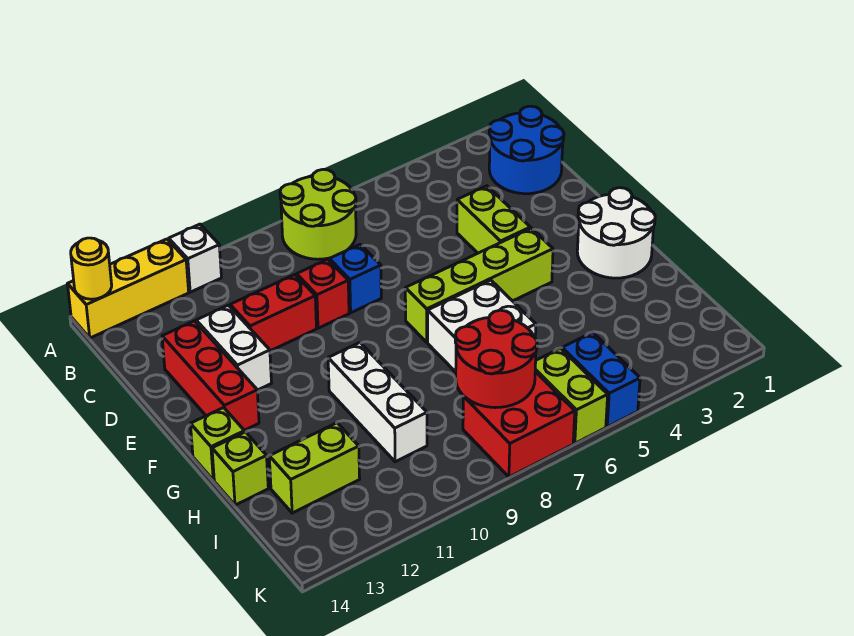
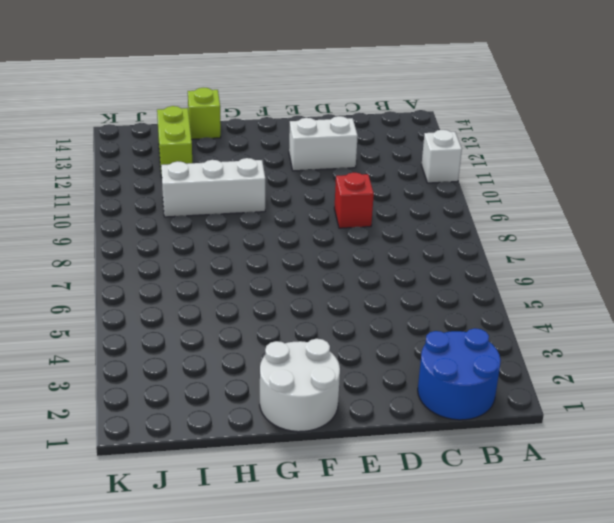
none -> lime round brick A7:B8 level 1
none -> yellow brick A12:A14 level 1
none -> lime brick D4:E4 level 1

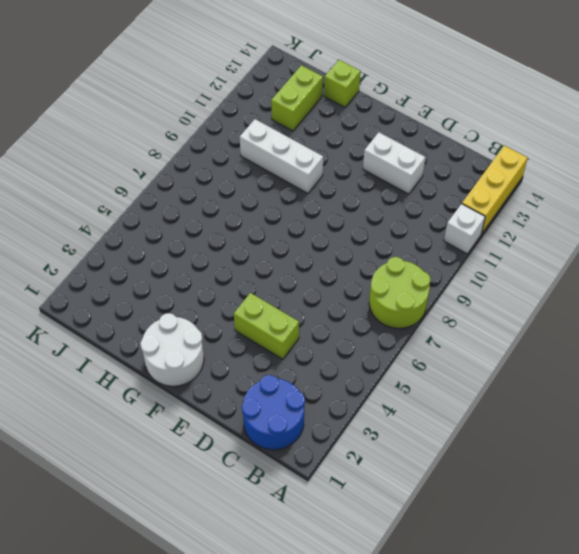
none -> blue brick D8 level 1
none -> red brick D9 level 1
none -> red brick D10:D11 level 1

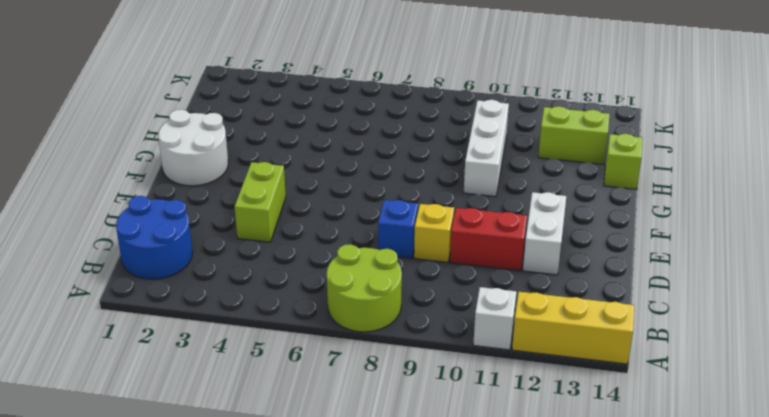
yellow brick D9 level 1 -> red brick D9 level 1
none -> red brick D13:F13 level 1
none -> lime brick F4:F7 level 1
none -> white brick G6:H7 level 1

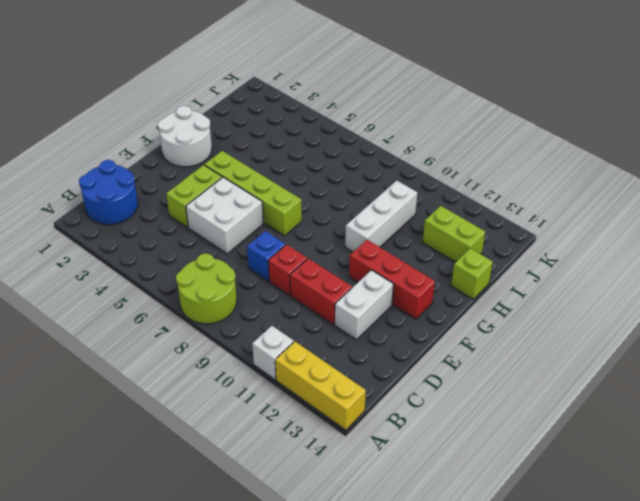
white brick D5:E6 level 1 -> white brick G6:H7 level 1
red brick F11:F13 level 1 -> red brick D13:F13 level 1
none -> lime brick G14 level 1
none -> blue brick J5:K5 level 1
none -> lime brick J6:K6 level 1

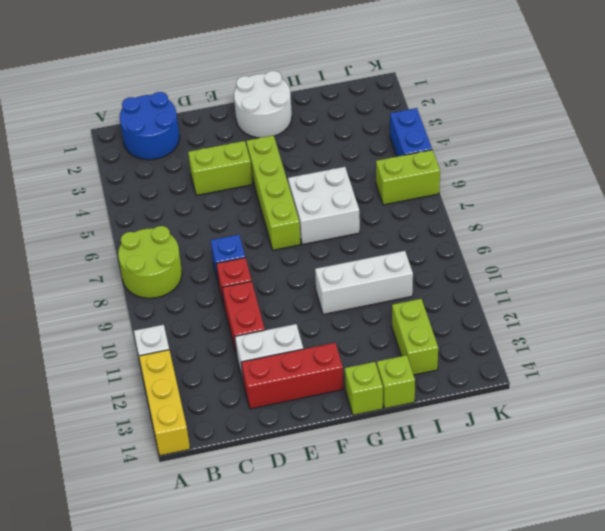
blue brick K4:K5 level 1 -> blue brick J5:K5 level 1
none -> red brick J7:K8 level 1
none -> yellow round brick A14 level 2
none -> red round brick I7:J8 level 2

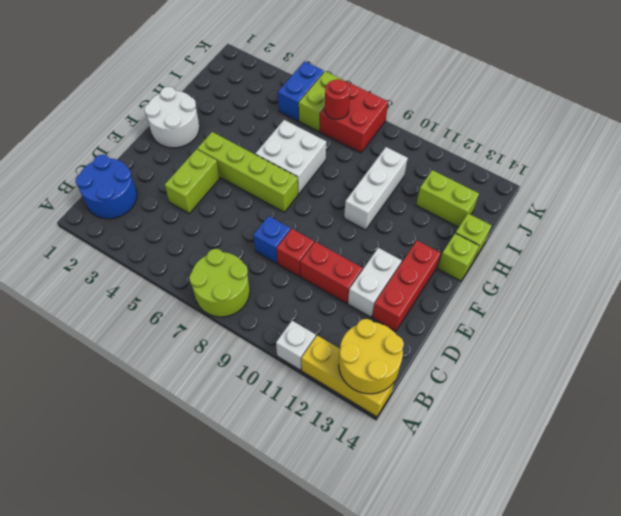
yellow round brick A13:B14 level 2 -> yellow round brick A14 level 2
red round brick J7 level 2 -> red round brick I7:J8 level 2

